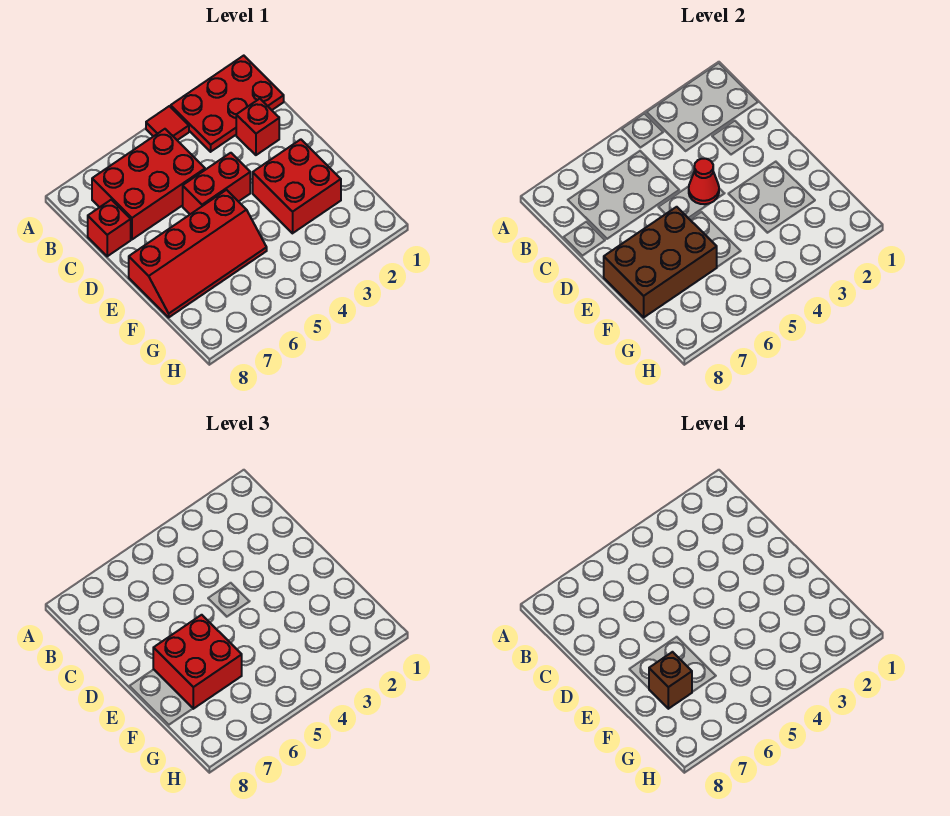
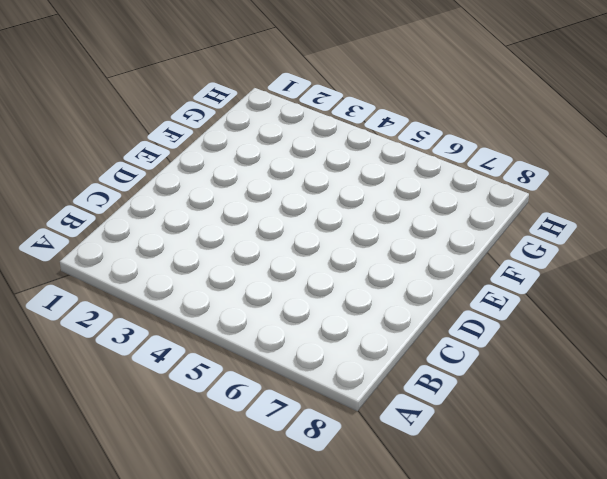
none -> red plate A1:B3 level 1
none -> red tile A4 level 1
none -> red brick B5:C7 level 1

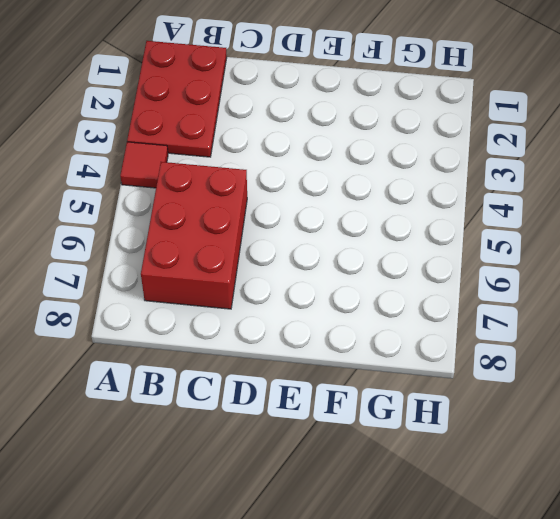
none -> red brick C2 level 1
none -> red brick C8 level 1
none -> red brick D4:D5 level 1

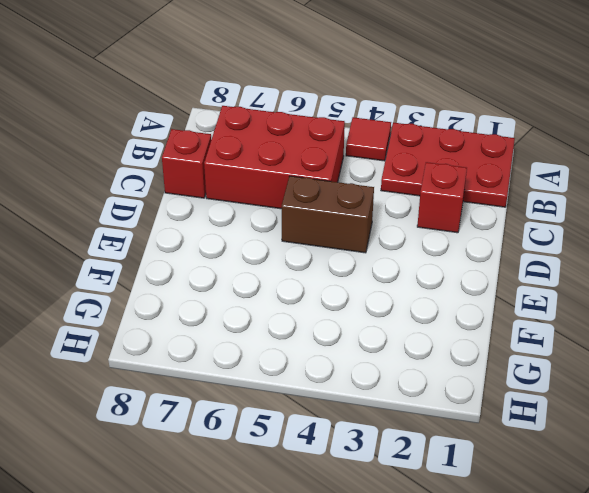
brown brick D4:D5 level 1 -> red brick D4:D5 level 1
none -> red brick E2:F3 level 1
none -> red slope E5:F8 level 1 top E
none -> red cone D4 level 2

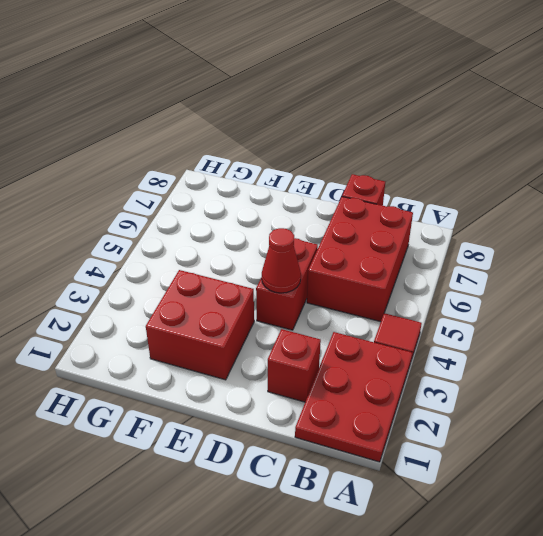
none -> red slope E5:F8 level 1 top E
none -> brown brick E6:F8 level 2
none -> red brick E6:F7 level 3

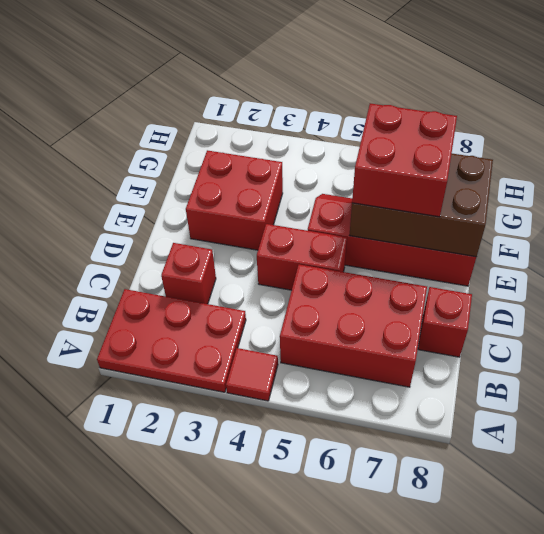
none -> red cone D4 level 2
none -> brown brick F7 level 4

